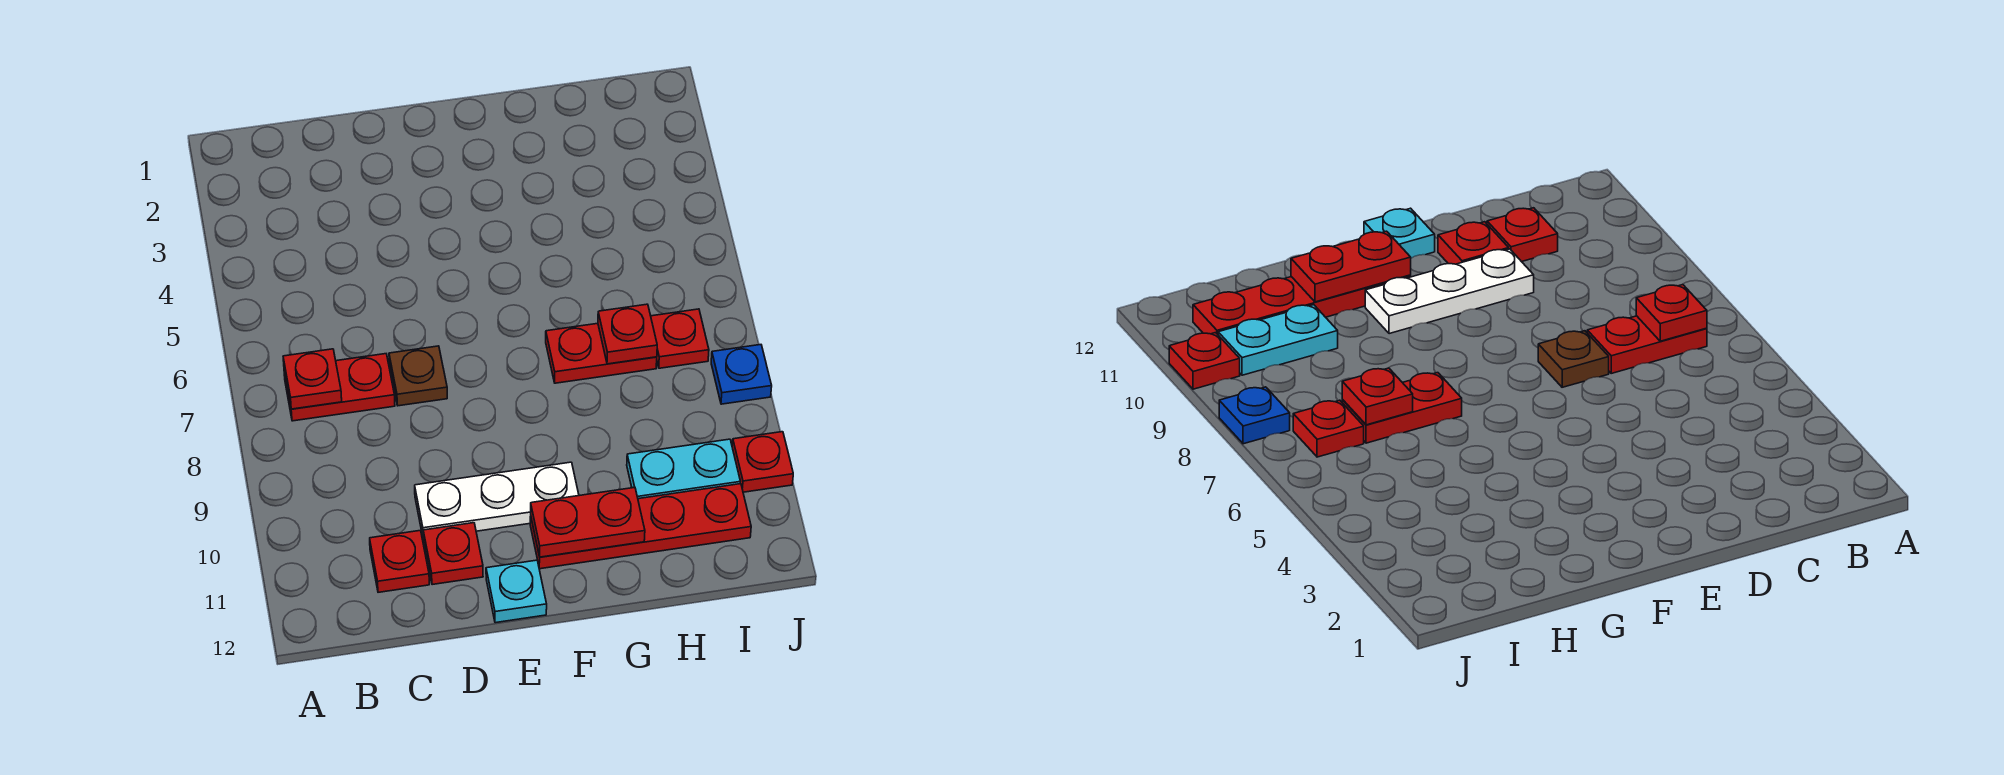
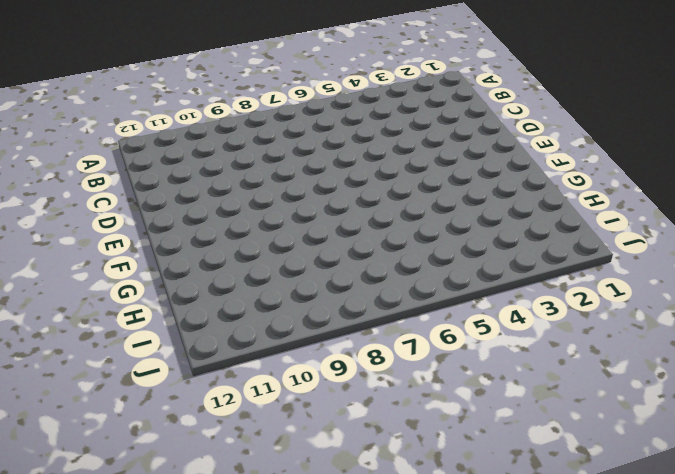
none -> red plate B7:C7 level 1
none -> red plate C11 level 1
none -> brown plate D7 level 1

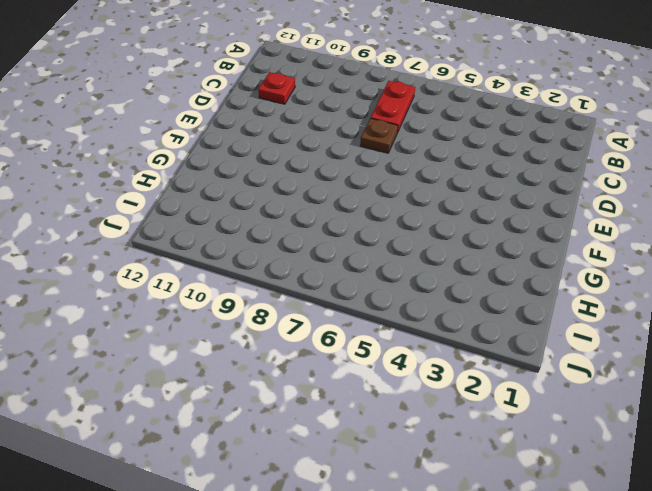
none -> white plate D10:F10 level 1
none -> red plate D11 level 1
none -> cyan plate E12 level 1

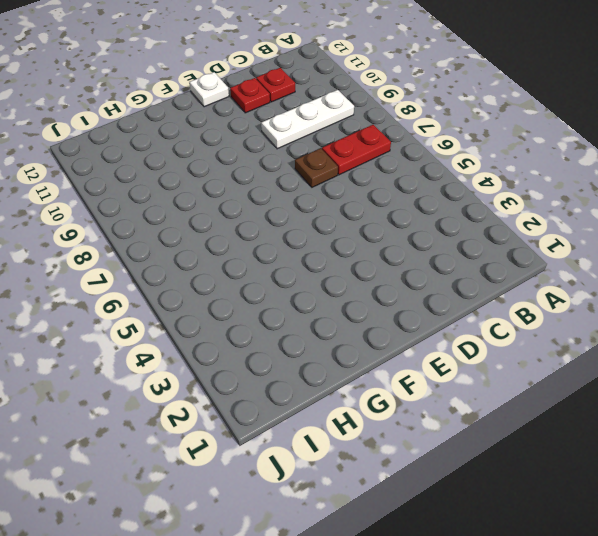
white plate B9:D9 level 1 -> white plate D10:F10 level 1
white plate E12 level 1 -> cyan plate E12 level 1
none -> red plate F11:I11 level 1
none -> red plate G7:H7 level 1
none -> cyan plate H10:I10 level 1

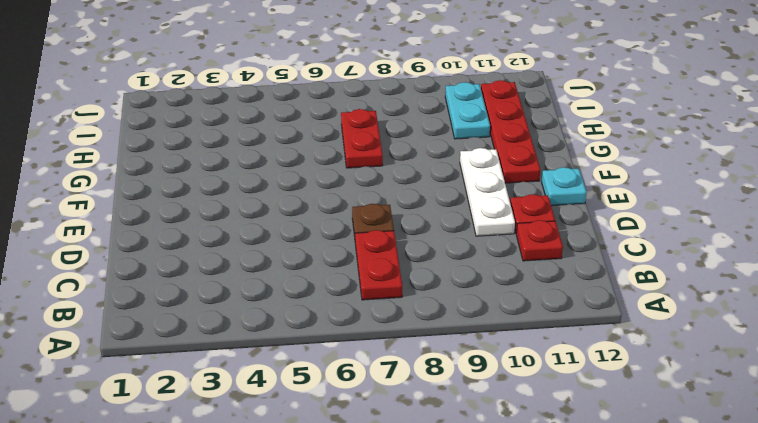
none -> red plate I7 level 1
none -> blue plate J8 level 1
none -> red plate J10 level 1

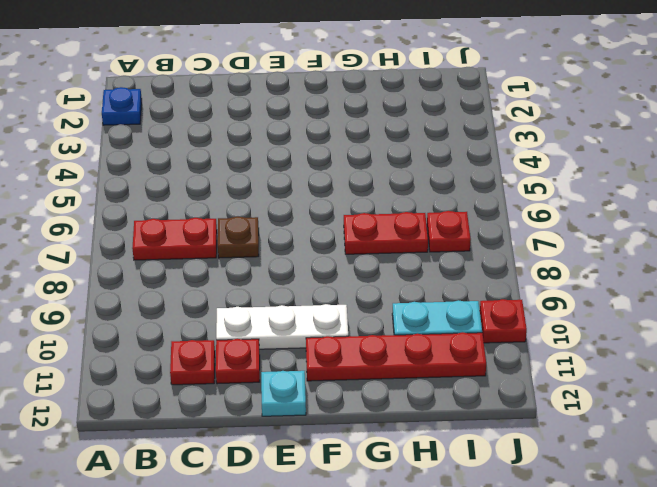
blue plate A2 level 1 -> blue plate J8 level 1
none -> red plate B7 level 2
none -> red plate F11:G11 level 2
none -> red plate H7 level 2

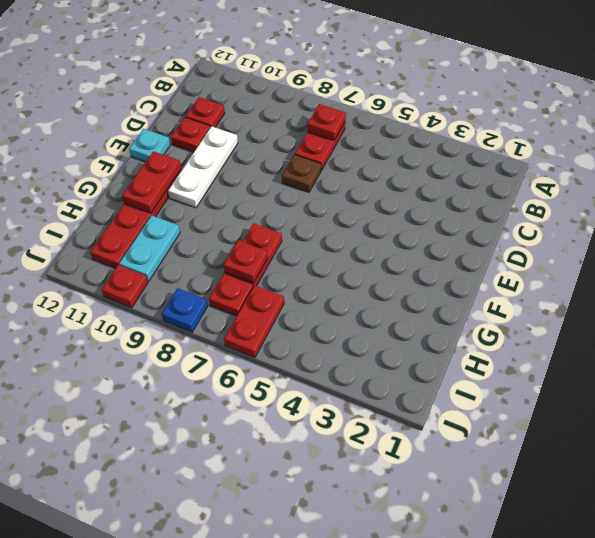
red plate I6:J6 level 1 -> none

